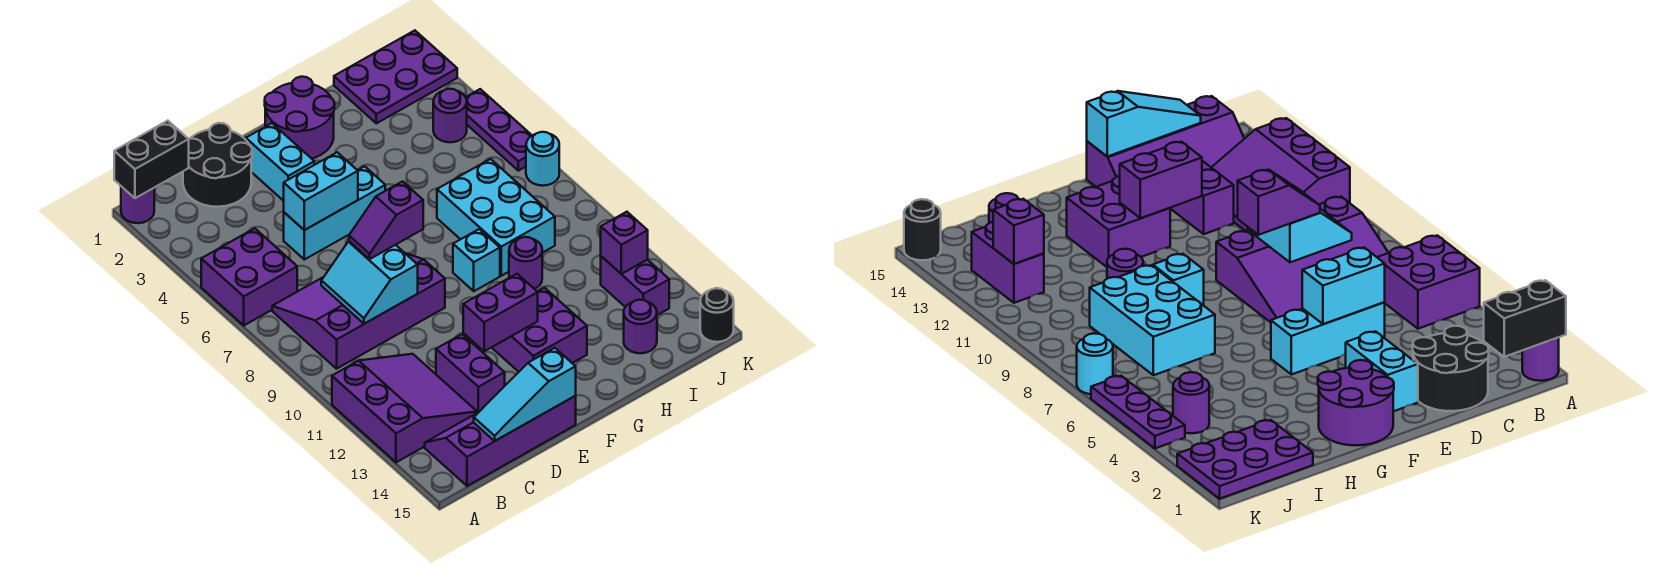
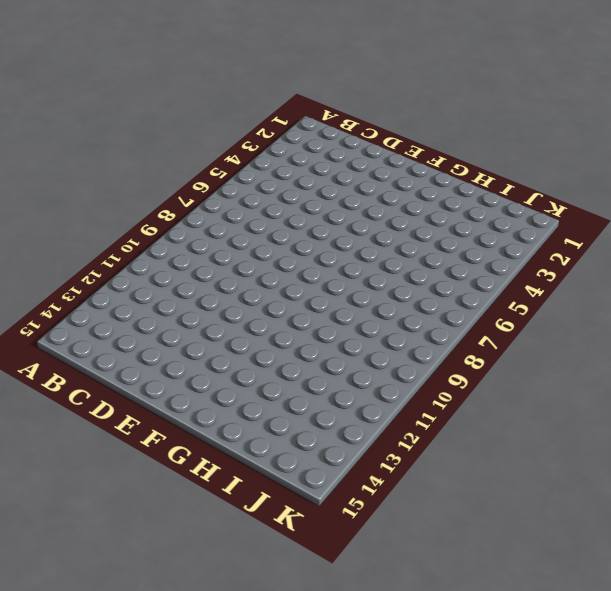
none -> purple round brick A1 level 1
none -> purple brick A5:B6 level 1
none -> purple slope A11:C13 level 1 top A

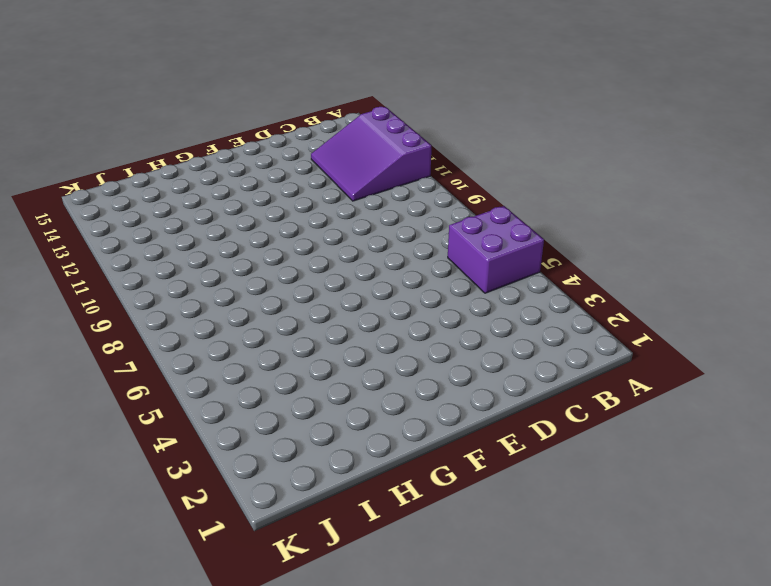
none -> purple round brick A1 level 1
none -> purple slope B7:E9 level 1 top 9
none -> purple slope B14:E15 level 1 top 15

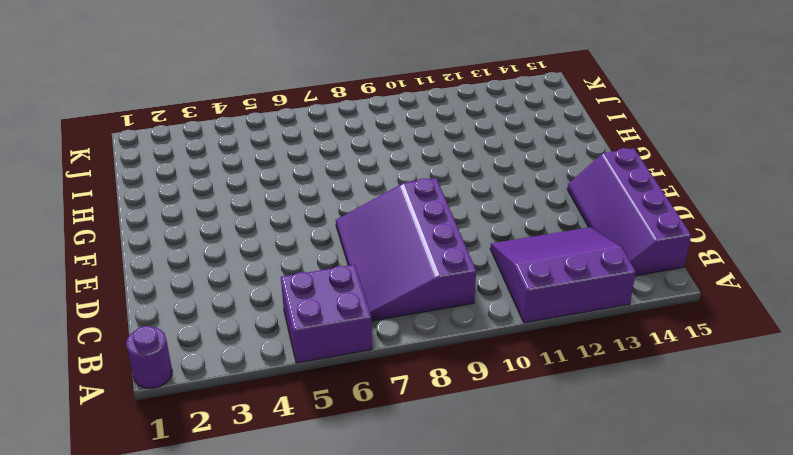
none -> black round brick C1:D2 level 1
none -> cyan brick D5:F5 level 1
none -> purple brick D12:D13 level 1

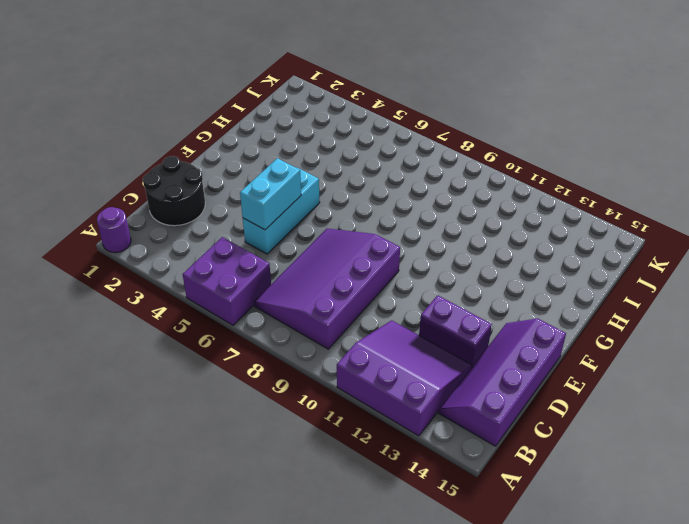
none -> cyan brick E2:E3 level 1
none -> purple round brick F1:G2 level 1
none -> purple brick F12:G13 level 1

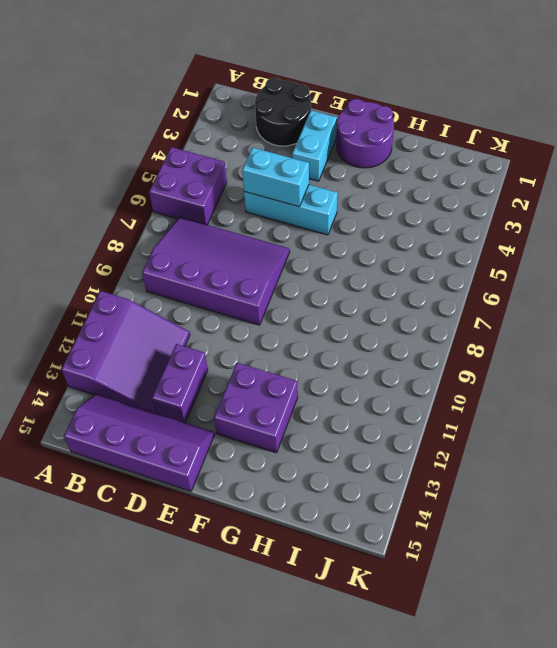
none -> purple round brick A1 level 1
none -> cyan brick G9 level 1
none -> cyan brick H7:I9 level 1

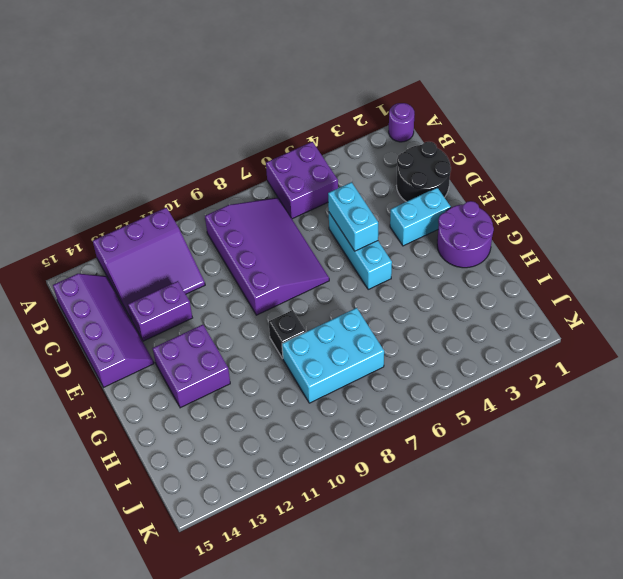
black brick G9 level 1 -> cyan brick G9 level 1
none -> purple round brick H10 level 1
none -> purple plate I1:K2 level 1
none -> purple round brick I14 level 1

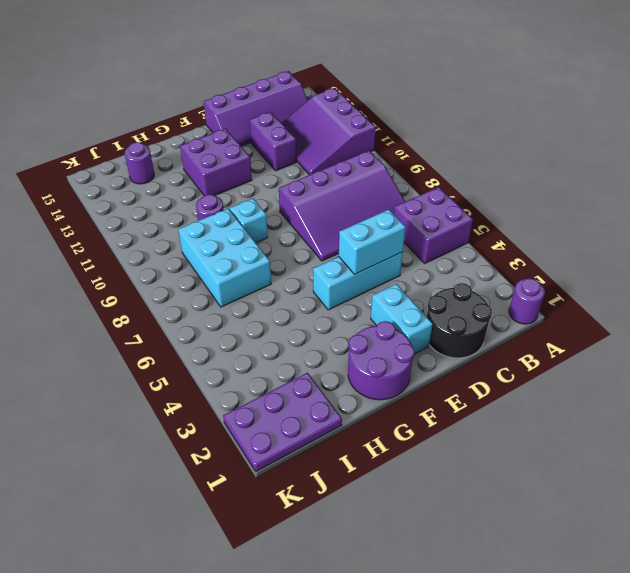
none -> purple round brick J4 level 1
none -> purple brick J12:J13 level 1
none -> purple plate K4:K6 level 1

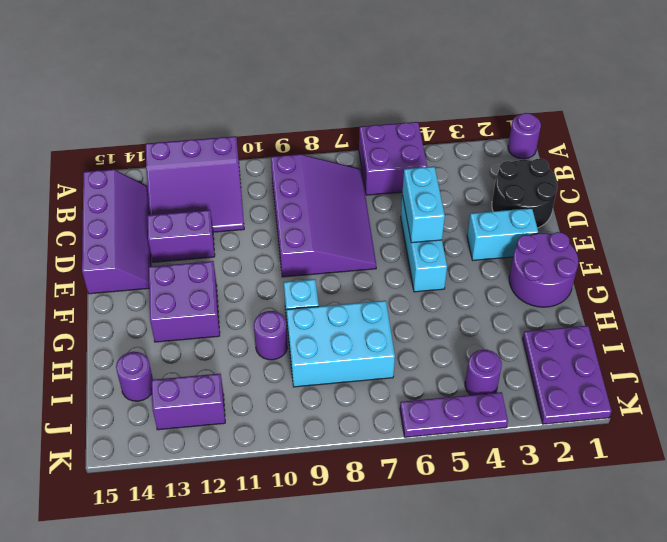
none -> cyan round brick K7 level 1
none -> black round brick K15 level 1
none -> black brick A1:B1 level 2

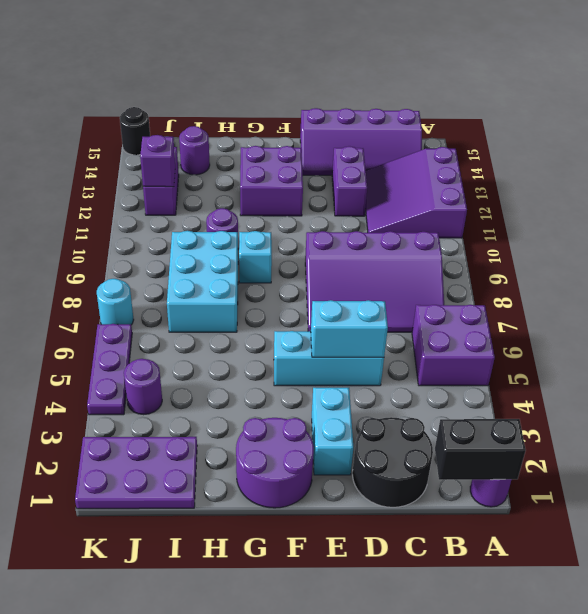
none -> cyan slope C8:D9 level 2 top D
none -> cyan slope C15:E15 level 2 top E
none -> purple brick E12:F12 level 2

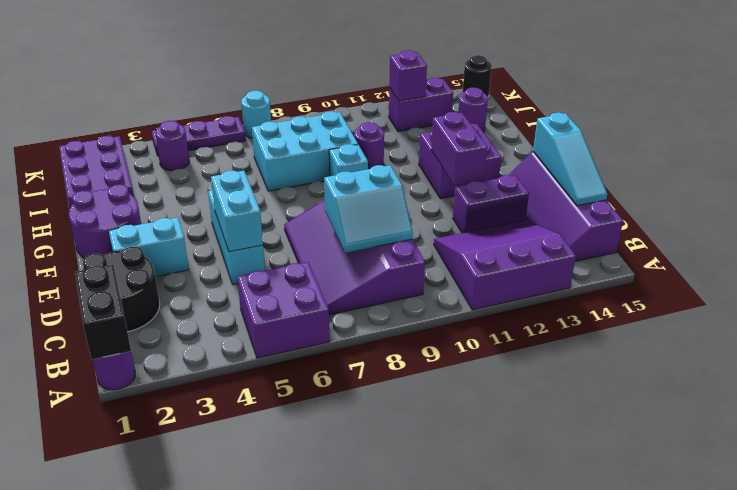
none -> purple slope D8:E8 level 3 top E

